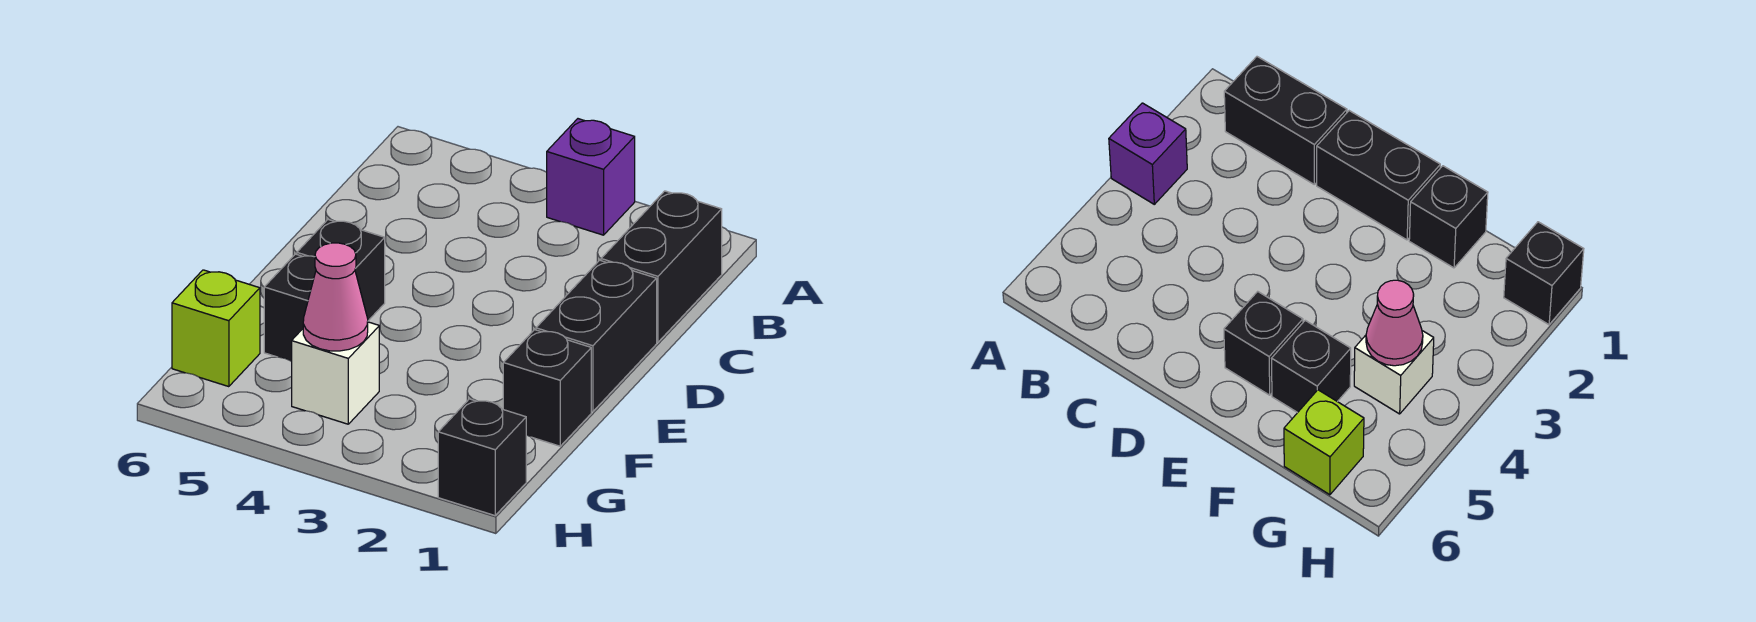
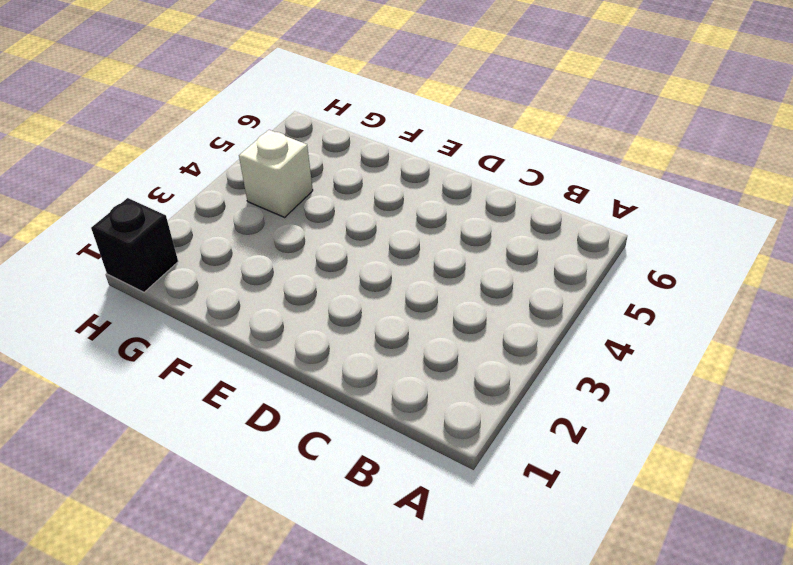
none -> purple brick A3 level 1
none -> black brick B1:C1 level 1

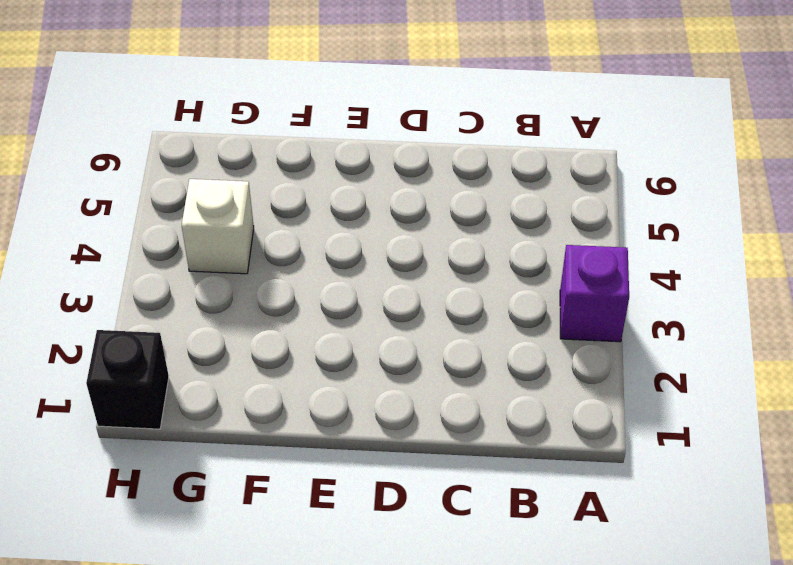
none -> black brick B1:C1 level 1
none -> black brick D1:E1 level 1

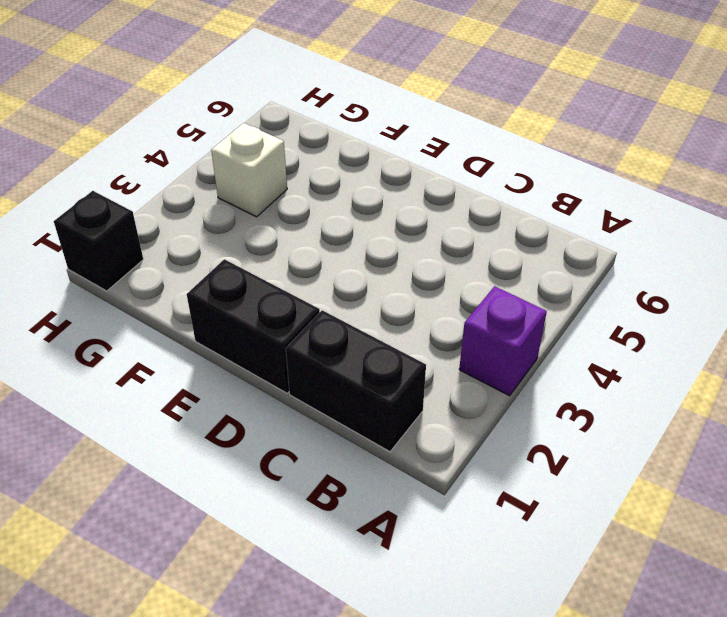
none -> black brick E5 level 1
none -> black brick F1 level 1

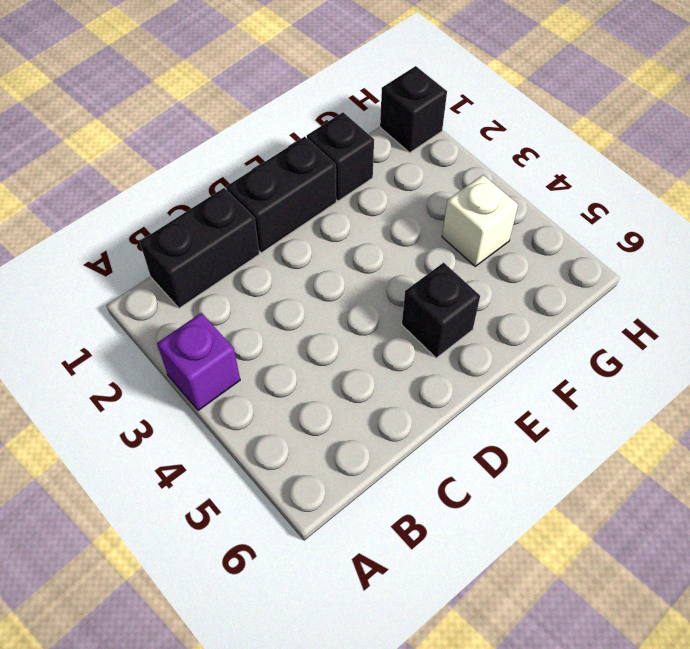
none -> black brick F5 level 1
none -> lime brick G6 level 1

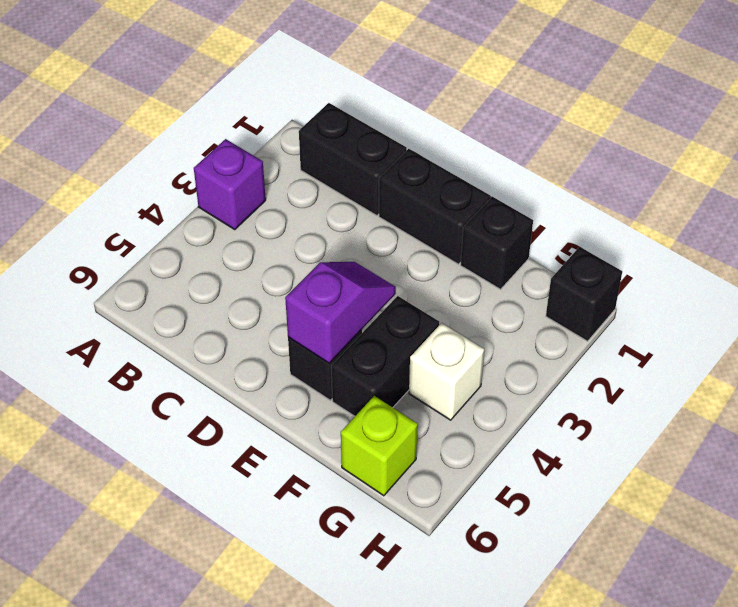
purple slope E4:E5 level 2 top 5 -> none
black brick F4:F5 level 1 -> black brick F5 level 1
none -> pink cone G4 level 2

